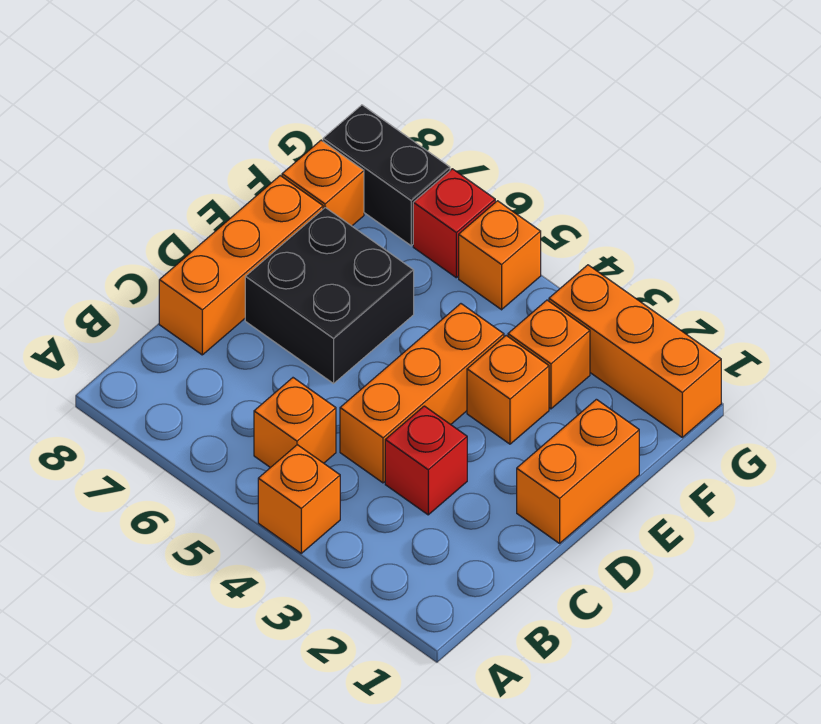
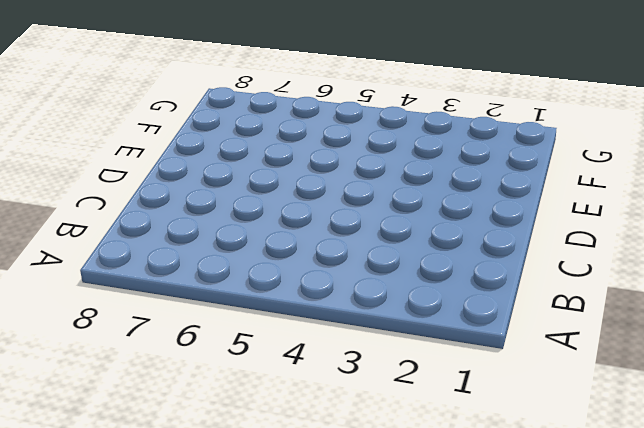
none -> orange brick A4 level 1
none -> orange brick B5 level 1
none -> red brick C3 level 1

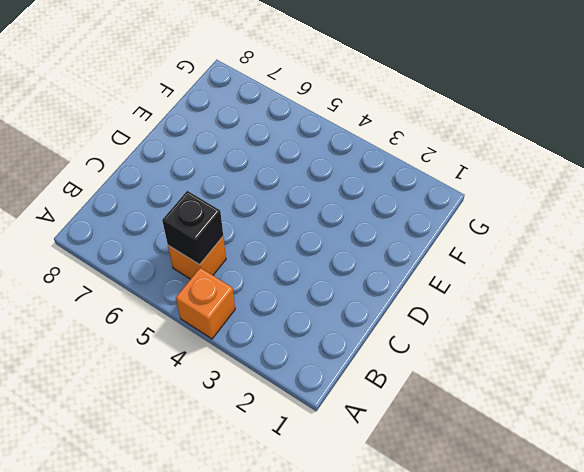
black brick B5 level 2 -> none
none -> red brick C3 level 1
none -> orange brick C4:E4 level 1
none -> orange brick C8:E8 level 1

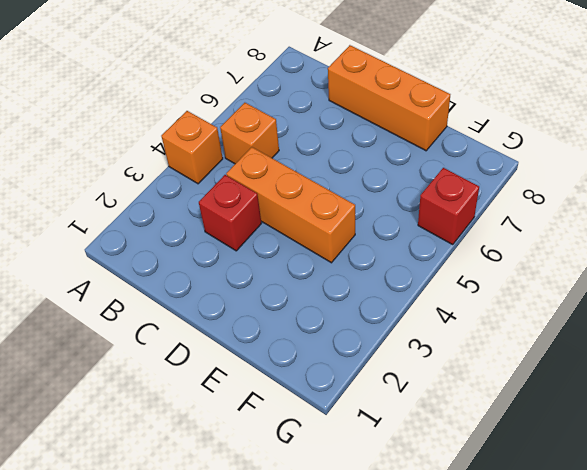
none -> orange brick D1:E1 level 1
none -> black brick D6:E7 level 1
none -> orange brick E3 level 1

